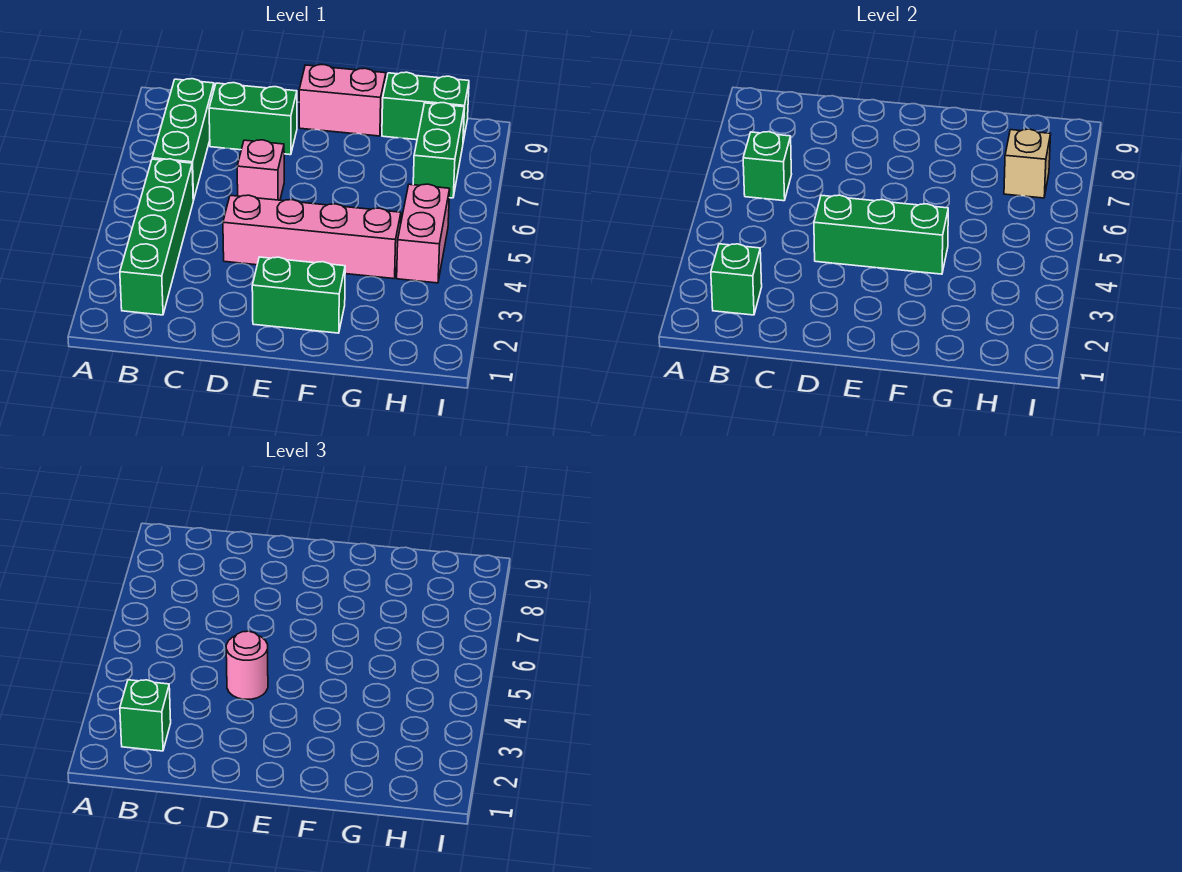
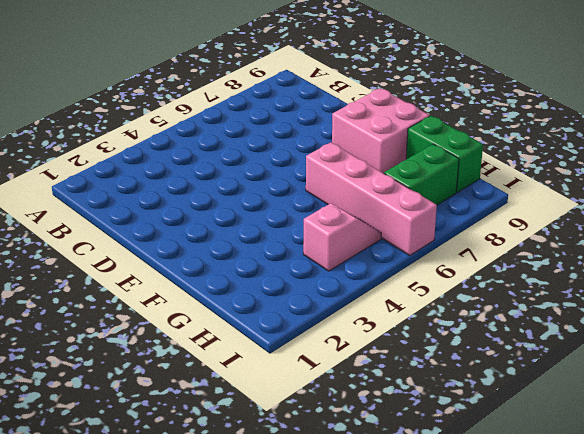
pink brick E8:F9 level 1 -> pink brick E9:F9 level 1
pink brick F6:I6 level 1 -> pink brick D4:G4 level 1
pink slope H4:H5 level 1 top 4 -> pink brick H4:H5 level 1
none -> green brick B2:B5 level 1
none -> green brick B6:B8 level 1
none -> green brick C8:D8 level 1

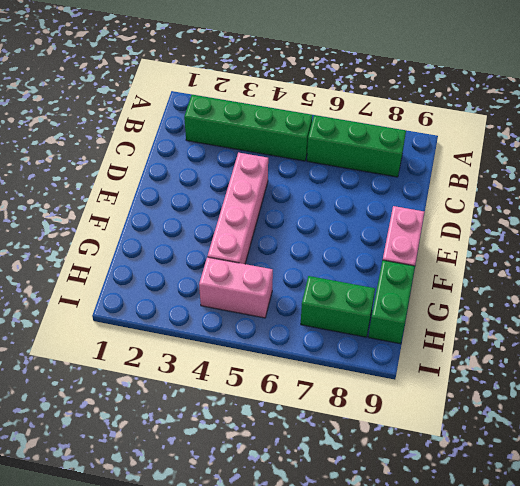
none -> green brick C8:D8 level 1
none -> pink brick D6 level 1
none -> green brick E2:F2 level 1

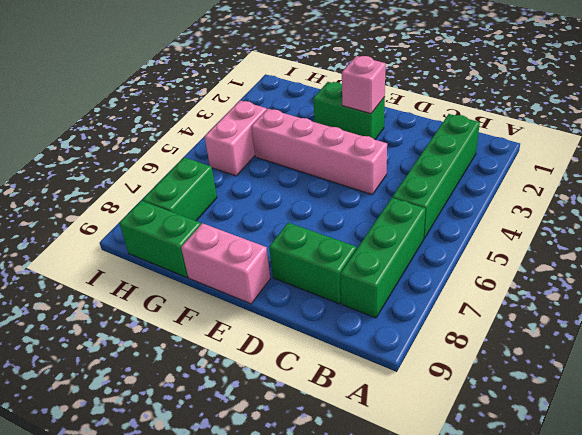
pink brick E2 level 2 -> pink brick D6 level 1
none -> green brick B2 level 2
none -> green brick B6 level 2
none -> green brick D4:F4 level 2

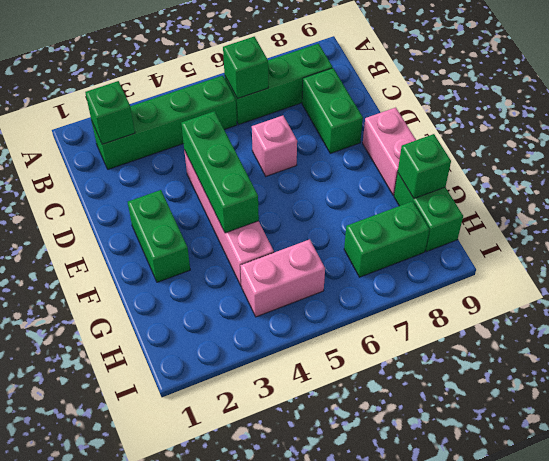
green brick G9 level 2 -> green brick B2 level 3
none -> tan brick H7 level 2
none -> pink round brick D4 level 3

